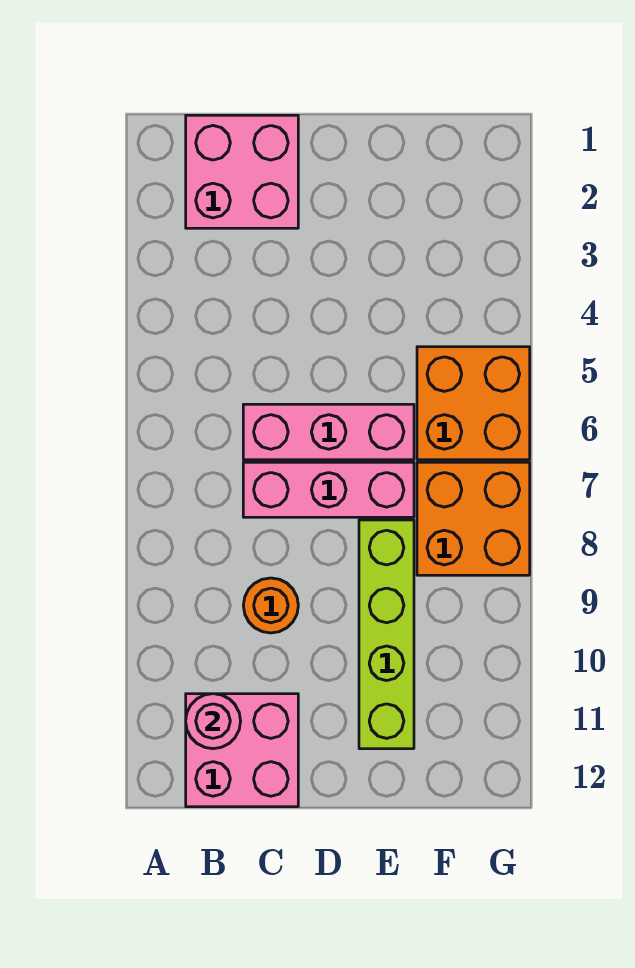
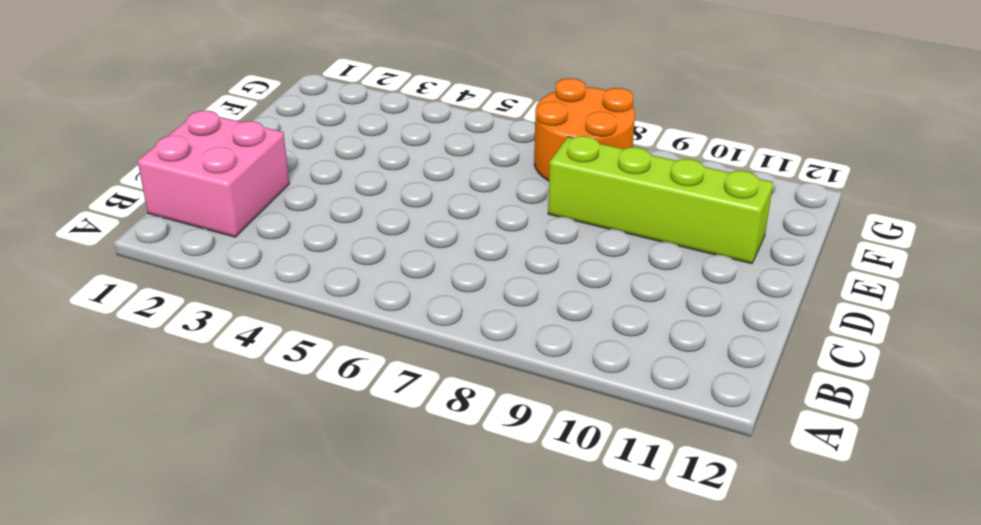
orange round brick F7:G8 level 1 -> orange brick F7:G8 level 1
none -> pink brick B11:C12 level 1
none -> pink brick C6:E6 level 1

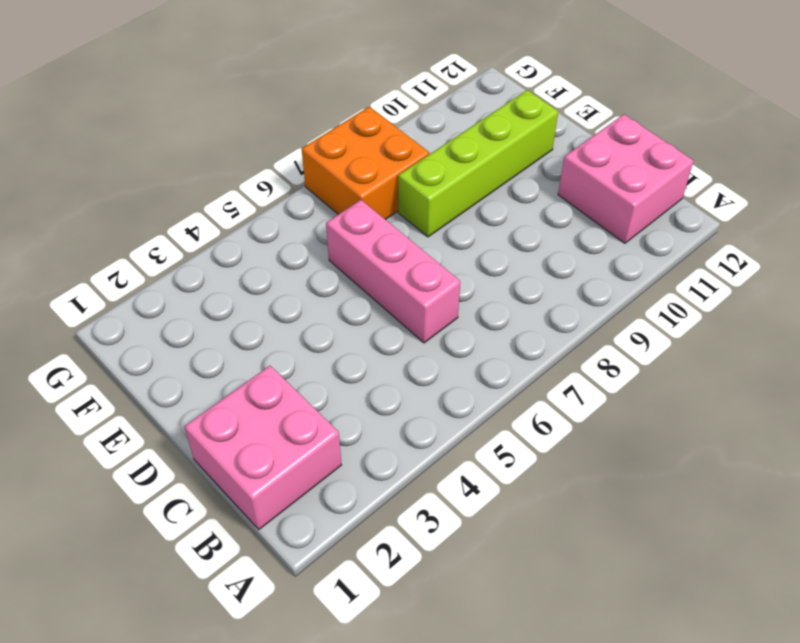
none -> pink brick C7:E7 level 1
none -> orange round brick C9 level 1

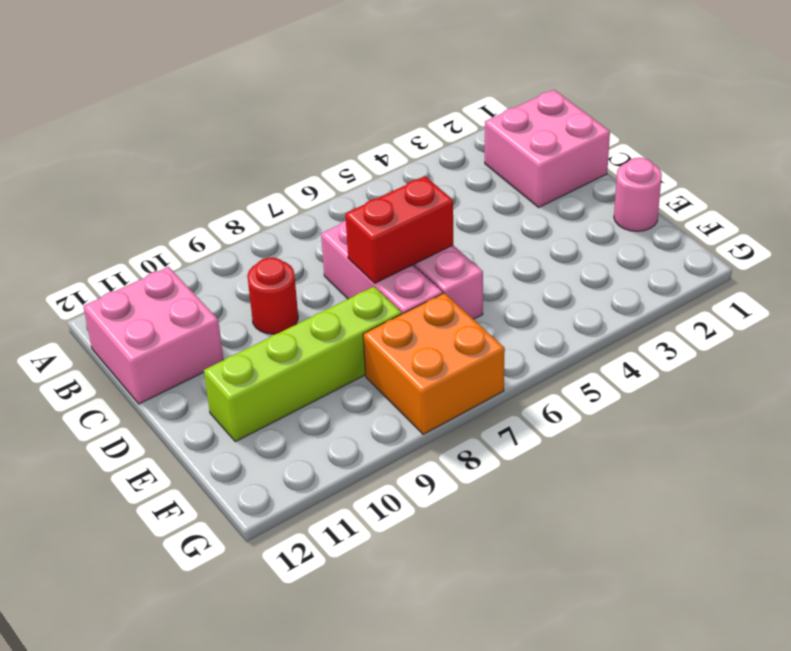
red round brick C9 level 1 -> orange round brick C9 level 1
red brick D6:D7 level 2 -> none
pink round brick E1 level 1 -> pink round brick B11 level 2
none -> orange brick F5:G6 level 1

